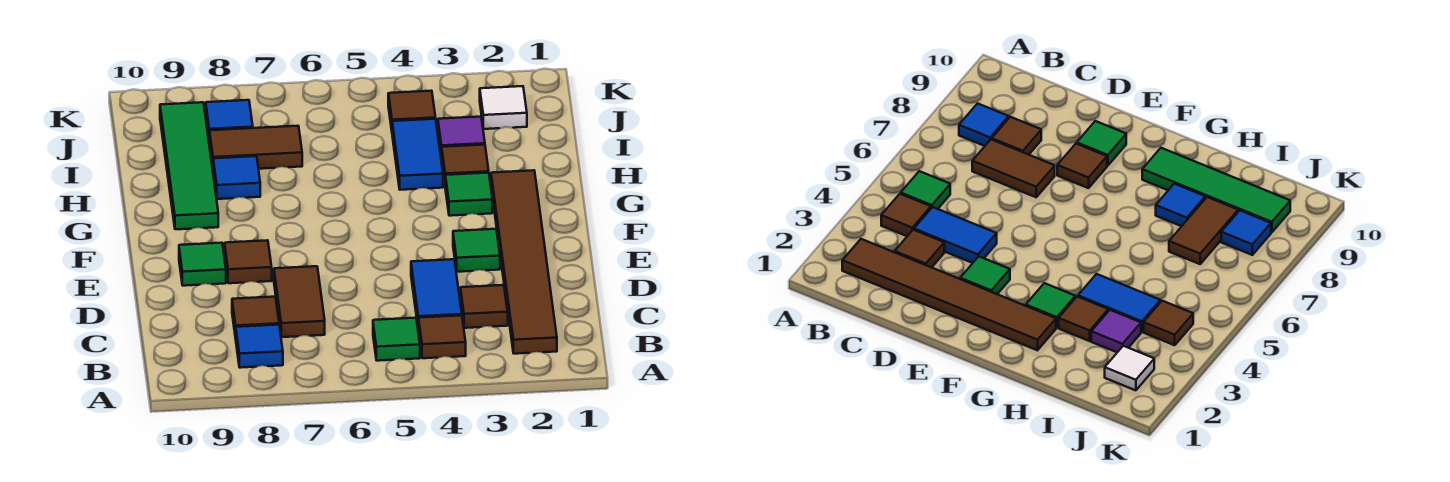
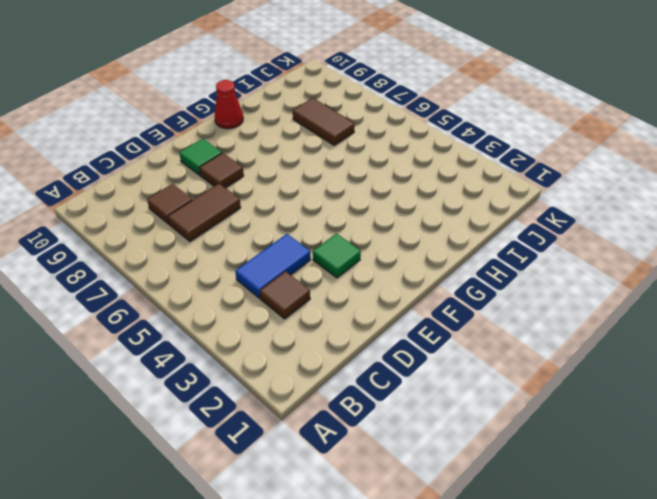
red cone G10 level 1 -> none
none -> brown tile B2:G2 level 1
none -> brown tile B4 level 1
none -> green tile B5 level 1

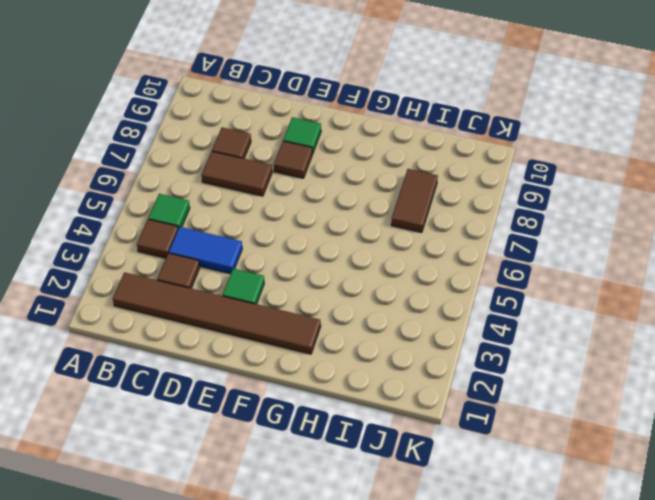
none -> blue tile B8 level 1
none -> green tile G3 level 1
none -> green tile G9:J9 level 1

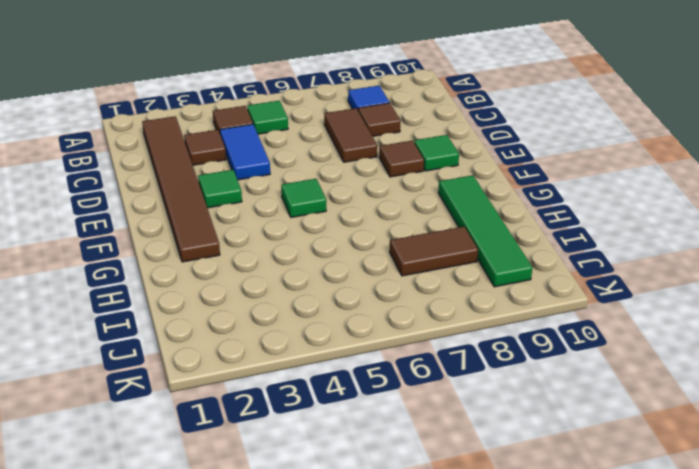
green tile F5 level 1 -> green tile G3 level 1
none -> brown tile H3 level 1
none -> blue tile H4:I4 level 1
none -> blue tile H8 level 1

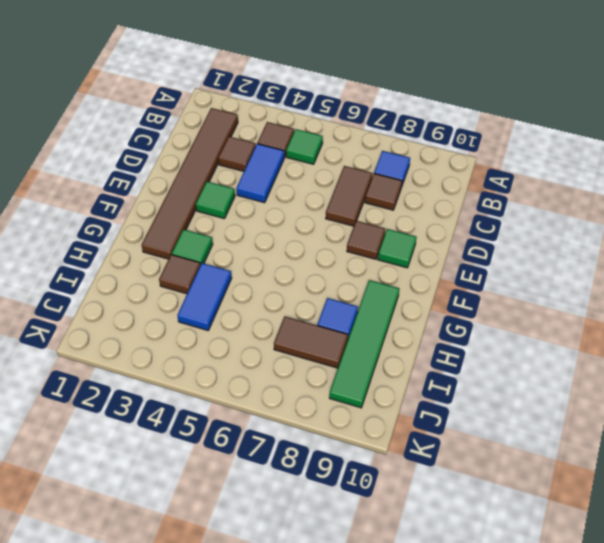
none -> purple tile I3 level 1
none -> white tile J2 level 1
none -> brown tile J4 level 1

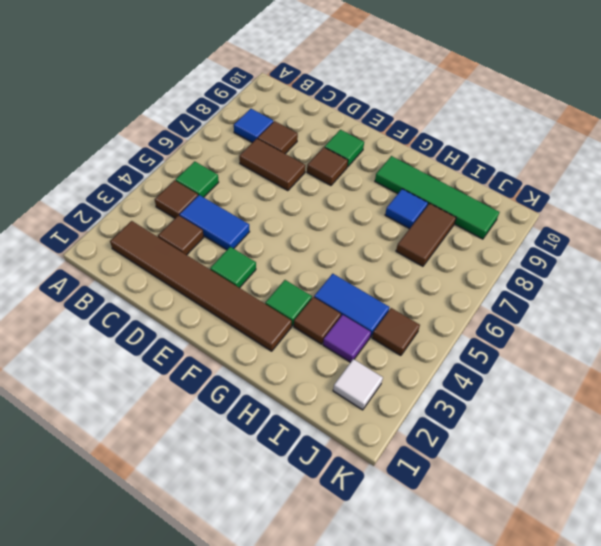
none -> blue tile J8 level 1

